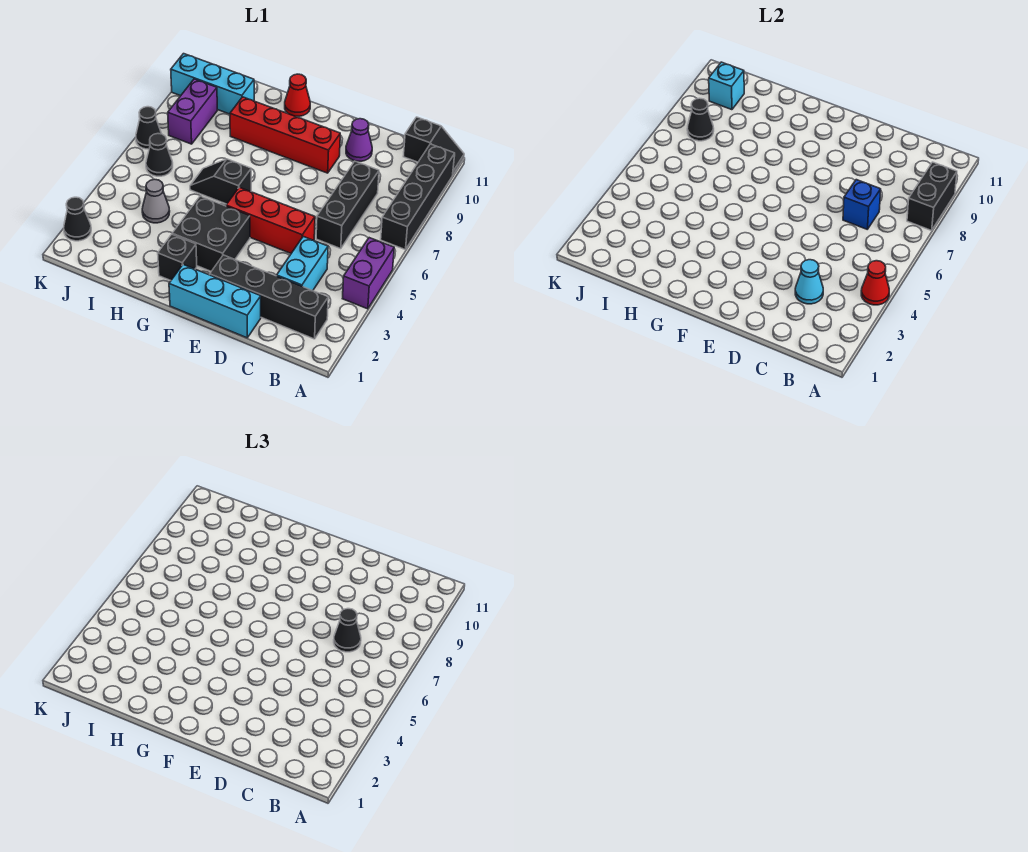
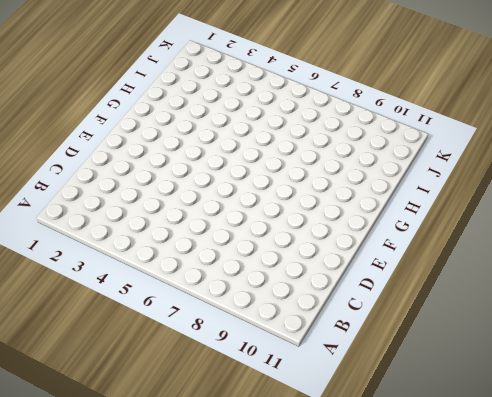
none -> purple brick A4:A5 level 1
none -> black brick A7:A10 level 1
none -> black slope A11:B11 level 1 top B

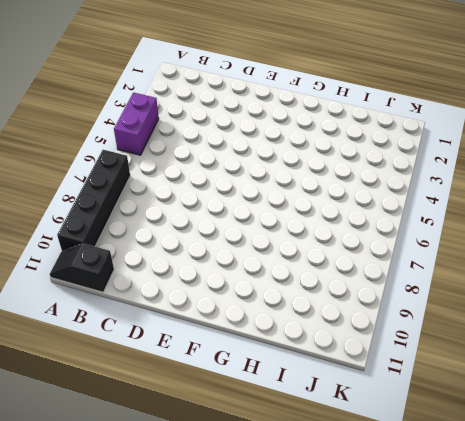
none -> black brick B2:E2 level 1
none -> cyan brick C3:C4 level 1
none -> black brick C6:C8 level 1

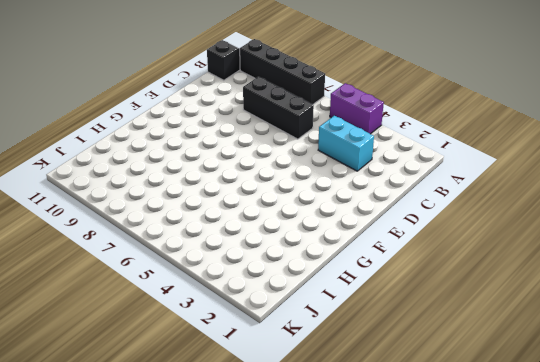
none -> black brick B2:E2 level 1
none -> cyan brick D1:F1 level 1
none -> red brick D5:F5 level 1

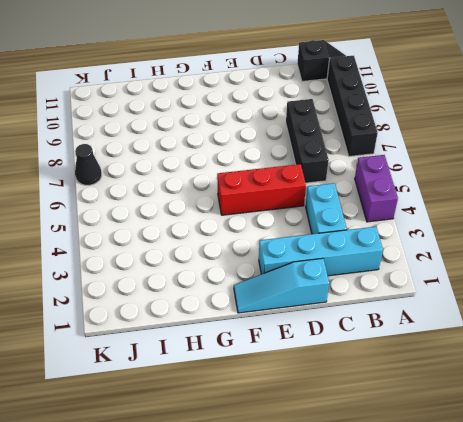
cyan brick B2:E2 level 1 -> black brick B2:E2 level 1
cyan slope D1:F1 level 1 top D -> cyan brick D1:F1 level 1
none -> purple cone D10 level 1
none -> red brick E9:H9 level 1
none -> black brick F3:G4 level 1

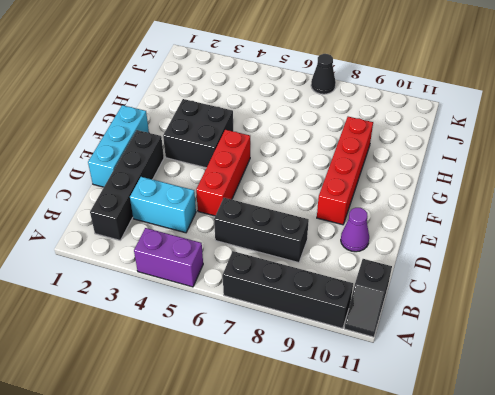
none -> black brick G2 level 1
none -> black slope G6:H6 level 1 top G
none -> red cone G11 level 1

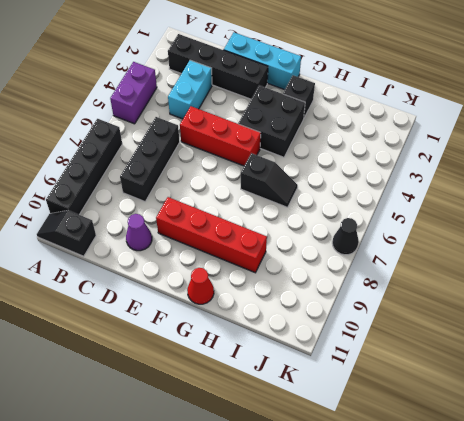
none -> grey cone I4 level 1
none -> cyan brick I10:K10 level 1
none -> black cone J6 level 1

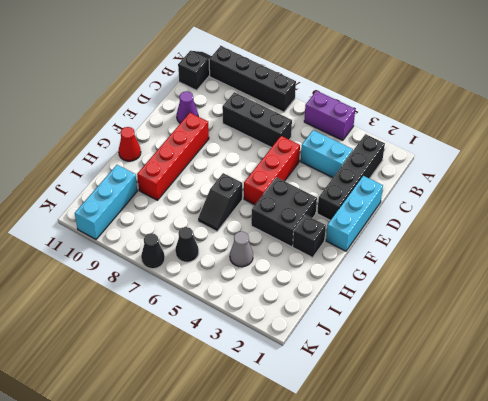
none -> purple brick J8:J9 level 1
none -> black cone K2 level 1
none -> red cone A4 level 2

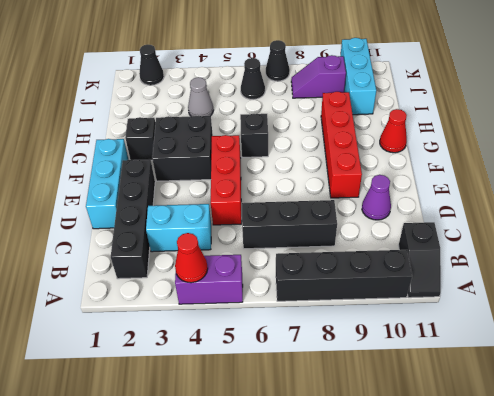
purple slope J8:J9 level 1 top 9 -> purple brick J8:J9 level 1
none -> black brick A8:A9 level 2
none -> cyan cone C3 level 2
none -> blue brick C7 level 2

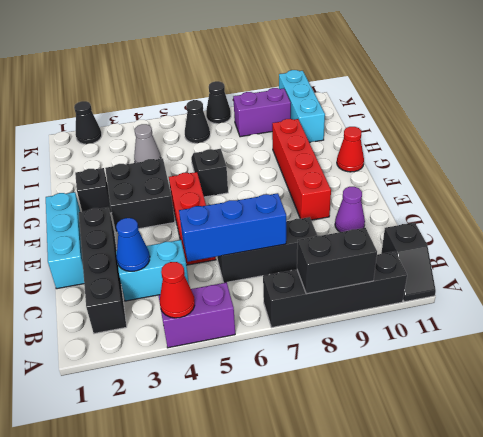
blue cone C3 level 2 -> cyan cone C3 level 2
blue brick C5:C7 level 2 -> blue brick C7 level 2
none -> black cone J8 level 2
none -> cyan brick J10 level 2
none -> black cone C7 level 3

